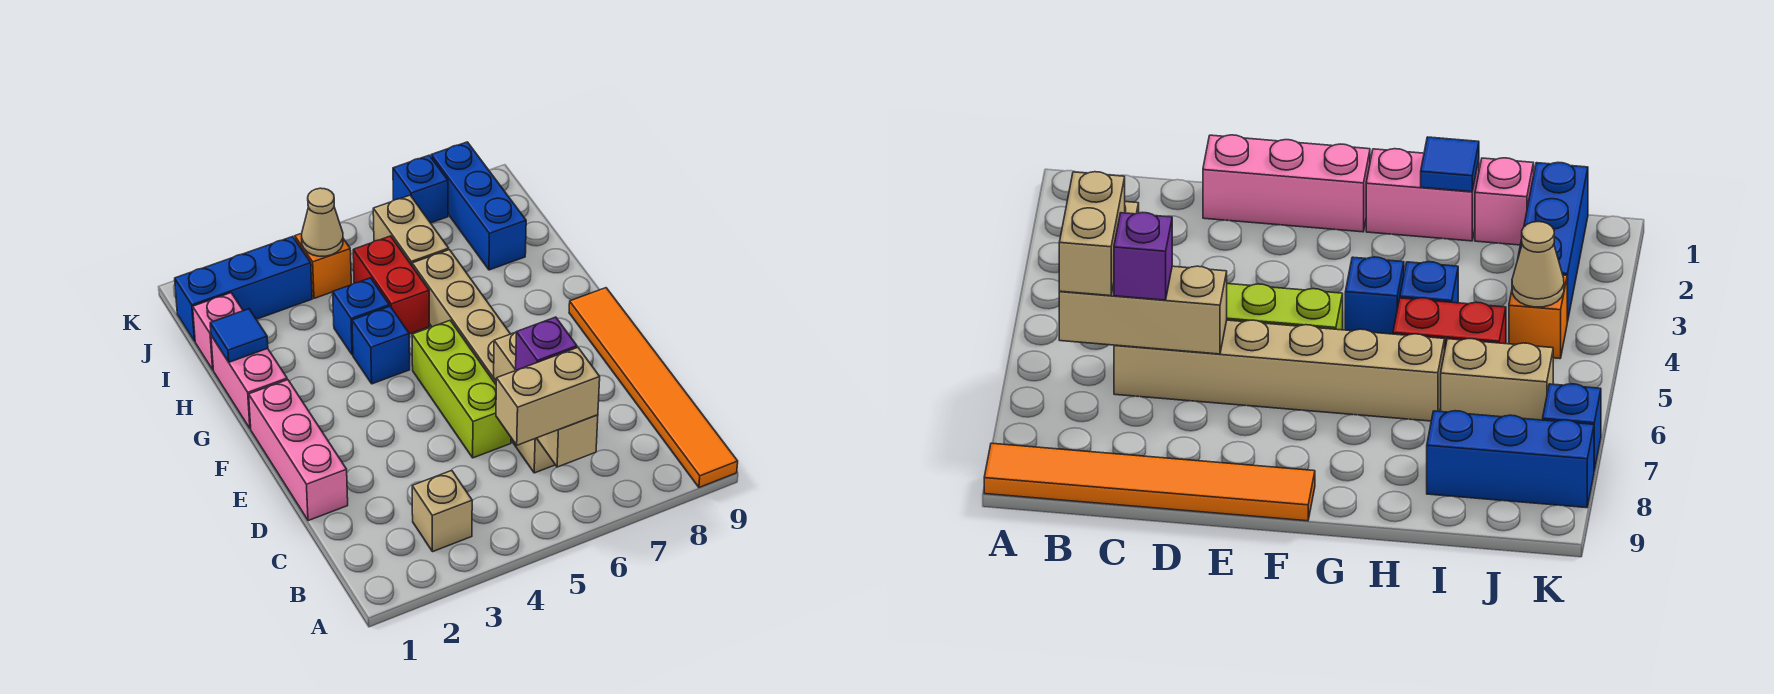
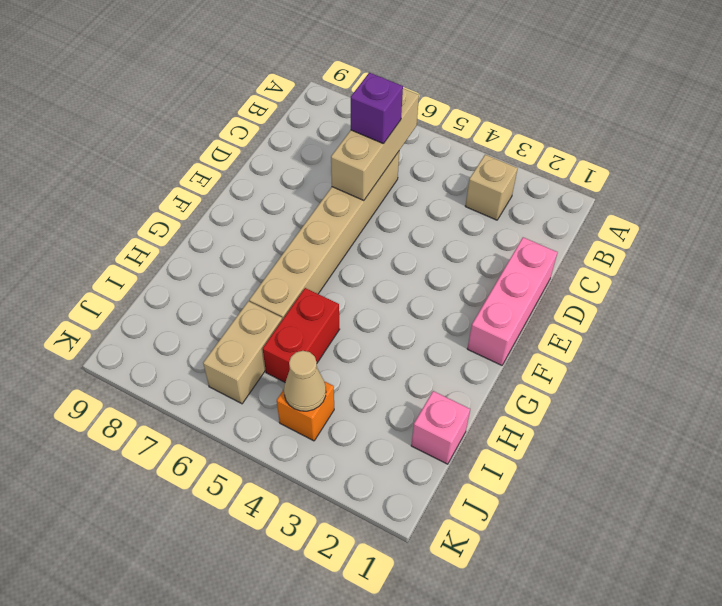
none -> orange tile A9:F9 level 1
none -> lime brick D5:F5 level 1
none -> pink brick G1:H1 level 1

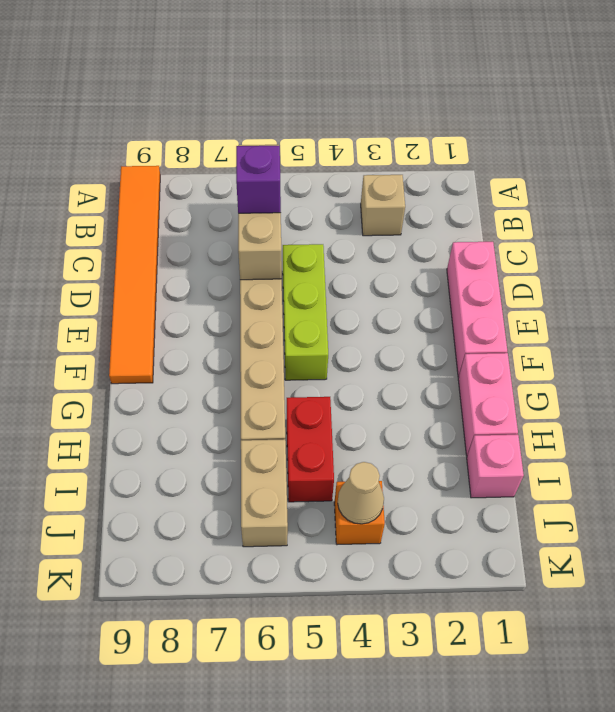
none -> blue brick G4 level 1
none -> blue brick H4 level 1
none -> blue brick I8:K8 level 1

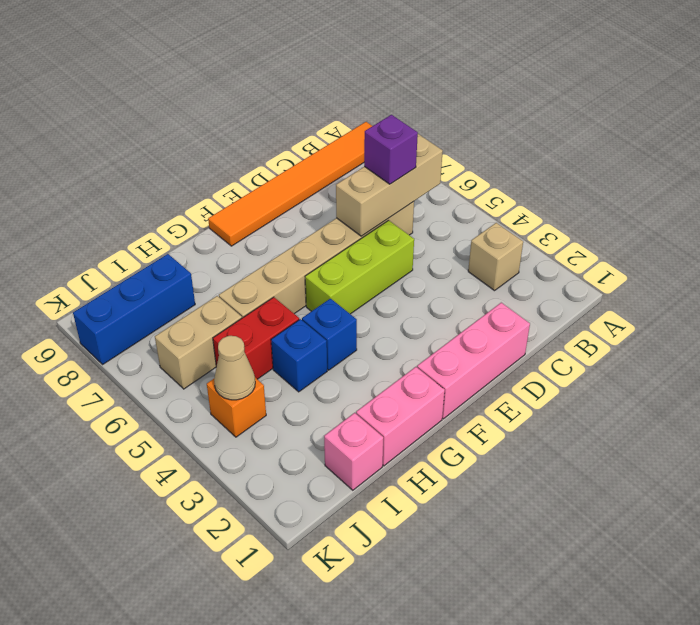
none -> blue brick J1:J3 level 1
none -> blue brick K7 level 1
none -> blue tile H1 level 2

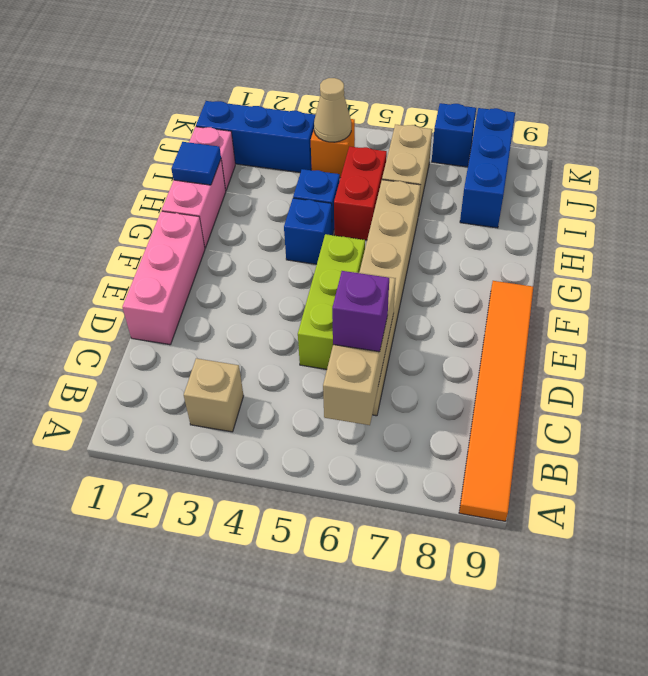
none -> tan brick B5:B6 level 3

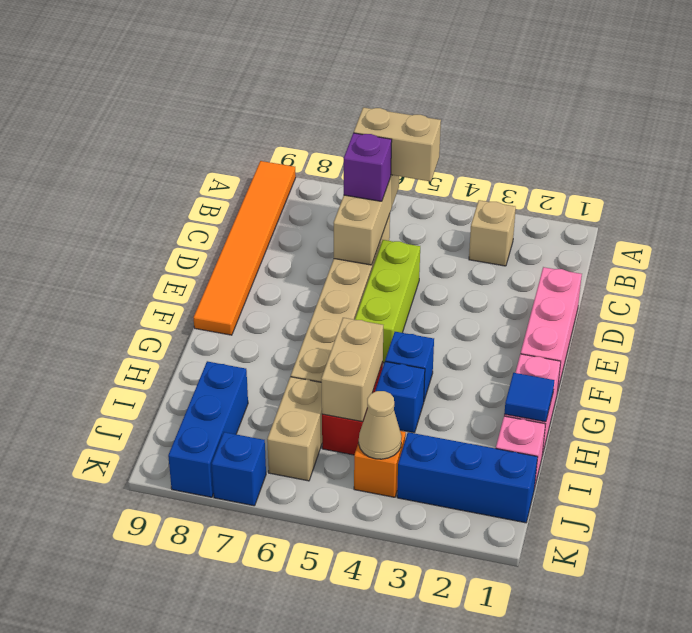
tan brick H5:I5 level 2 -> none

